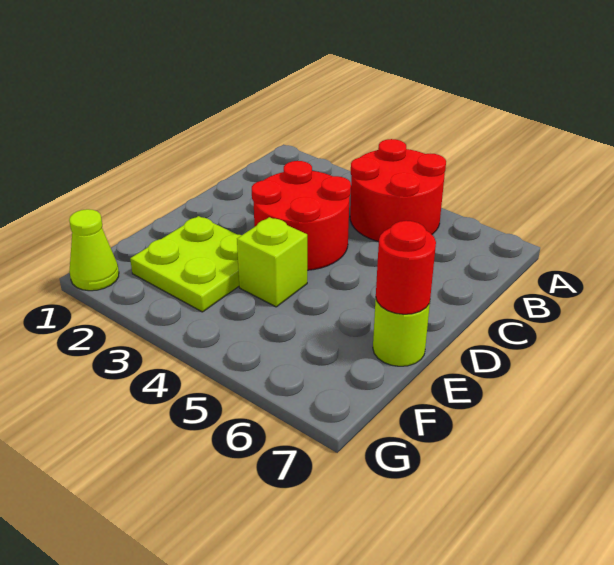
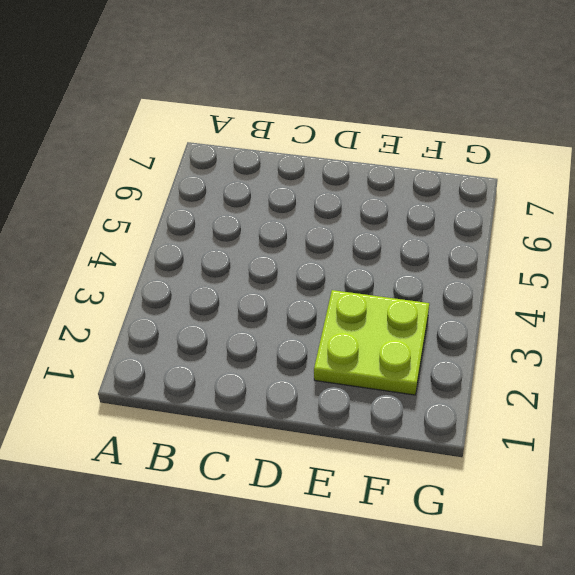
none -> red round brick A4:B5 level 1
none -> red round brick C3:D4 level 1

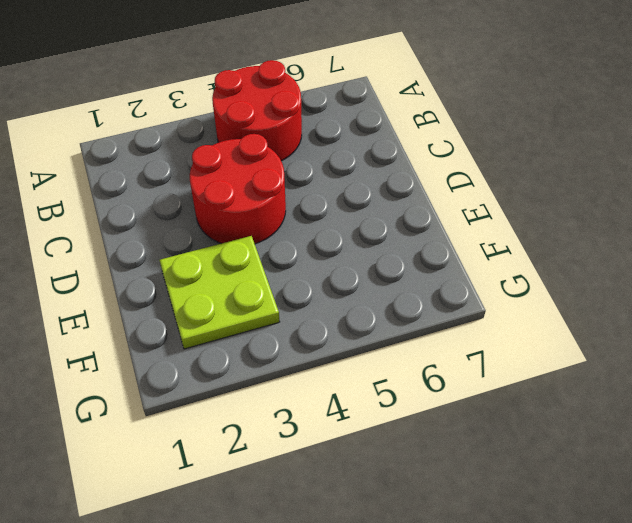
none -> lime brick E4 level 1
none -> lime round brick E7 level 1

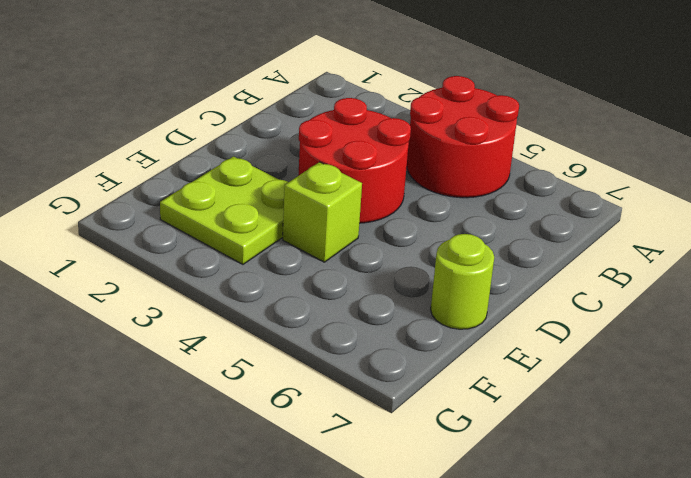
none -> lime cone G1 level 1
none -> red round brick E7 level 2

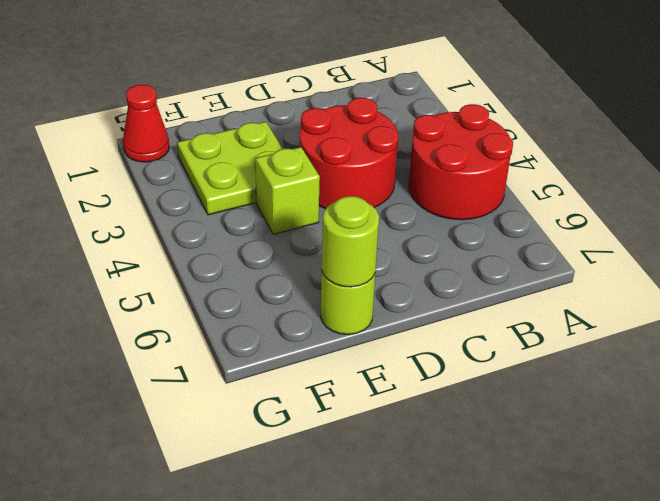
lime round brick E7 level 2 -> red round brick E7 level 2
red cone G1 level 1 -> lime cone G1 level 1

